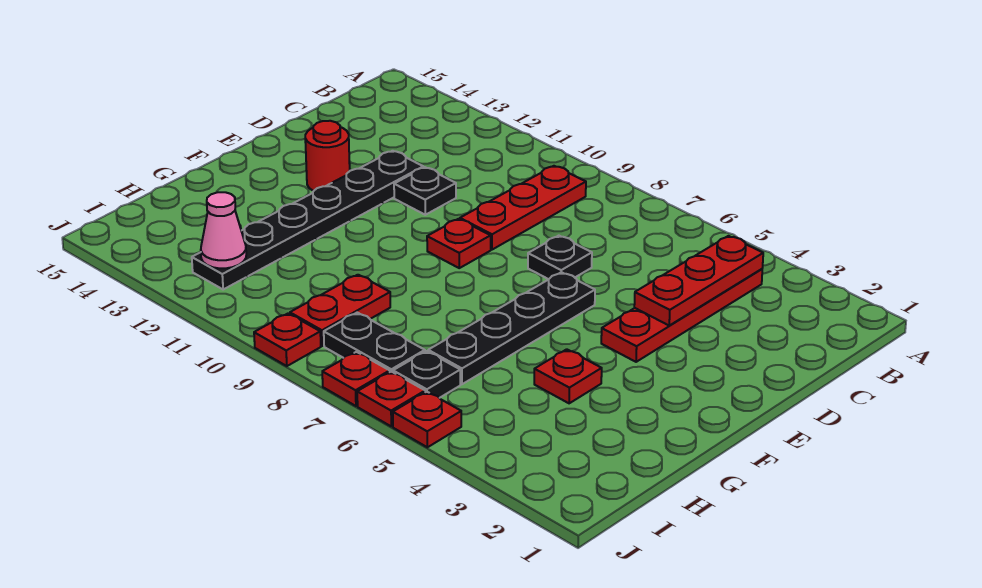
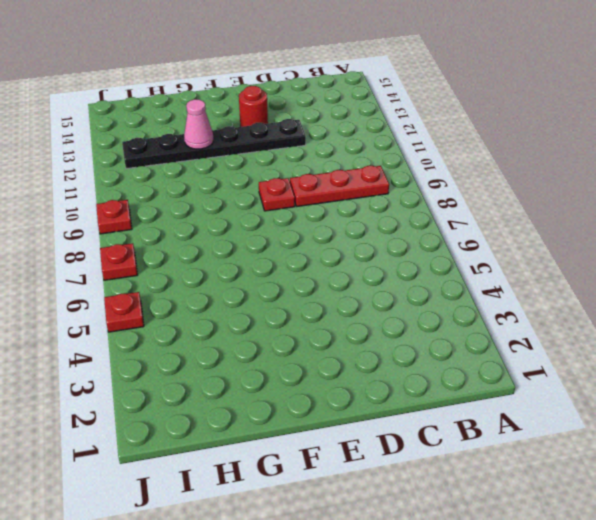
pink cone G12 level 2 -> pink cone I12 level 2
none -> red plate B4:E4 level 1
none -> black plate D7 level 1
none -> black plate D11 level 1

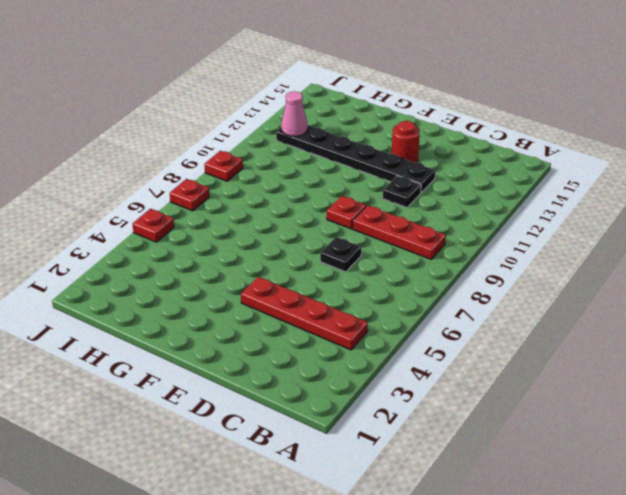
none -> black plate E6:H6 level 1
none -> red plate G4 level 1
none -> red plate H9:I9 level 1

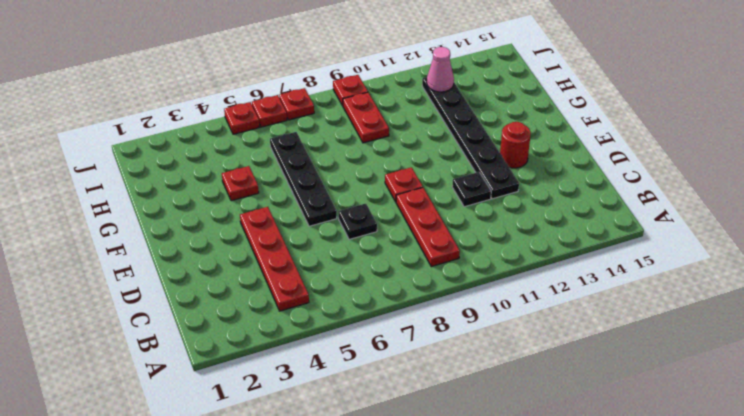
none -> black plate I6 level 1
none -> black plate I7:I8 level 1
none -> red plate B4:D4 level 2

